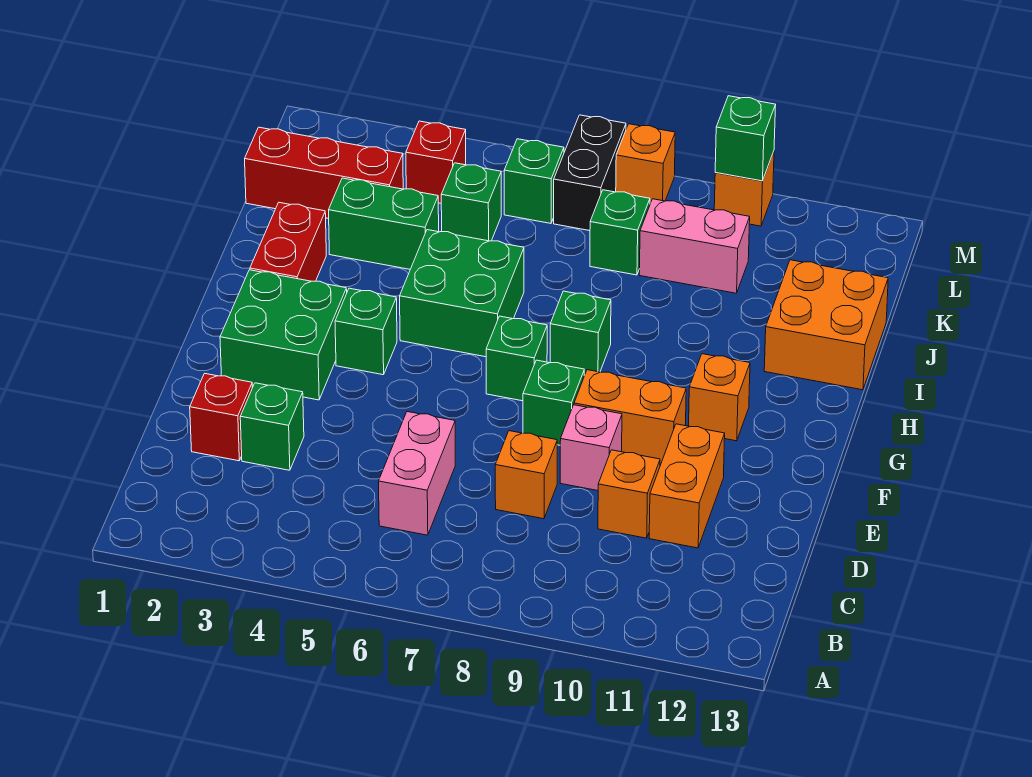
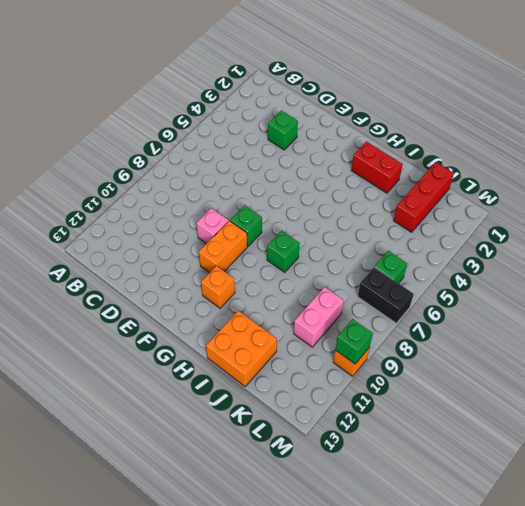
none -> pink brick C6:D6 level 1
none -> red brick D2 level 1
none -> orange brick D8 level 1

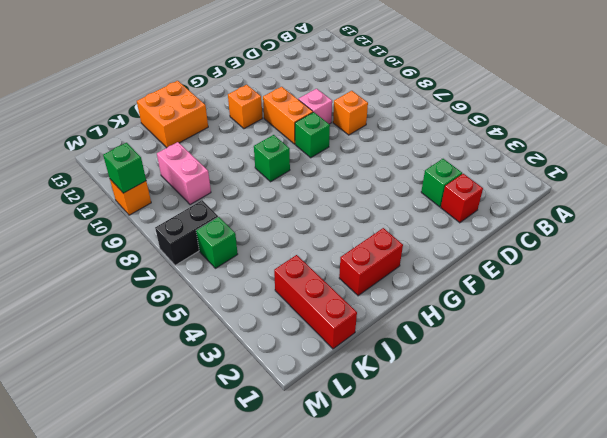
none -> pink brick C6:D6 level 1
none -> orange brick D10 level 1
none -> orange brick D11:E11 level 1

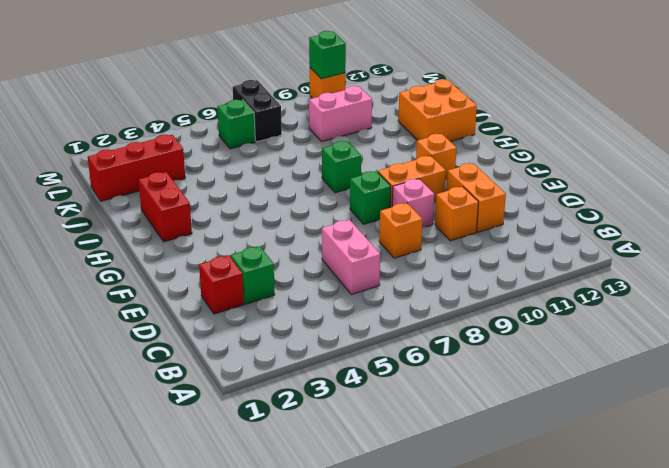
none -> green brick F2:G3 level 1
none -> green brick G4 level 1
none -> green brick G7 level 1

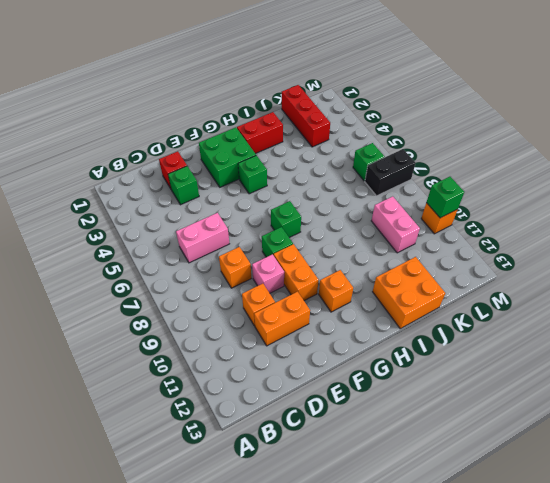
none -> green brick H5:I6 level 1
none -> green brick H8 level 1
none -> green brick J3:J4 level 1

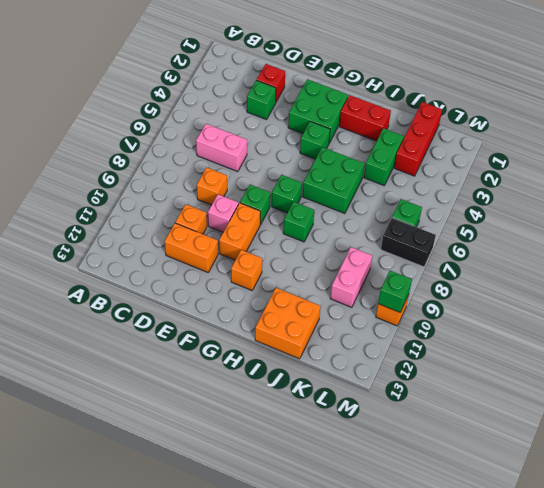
none -> green brick K5 level 1
none -> green brick K8 level 1
none -> red brick L4 level 1

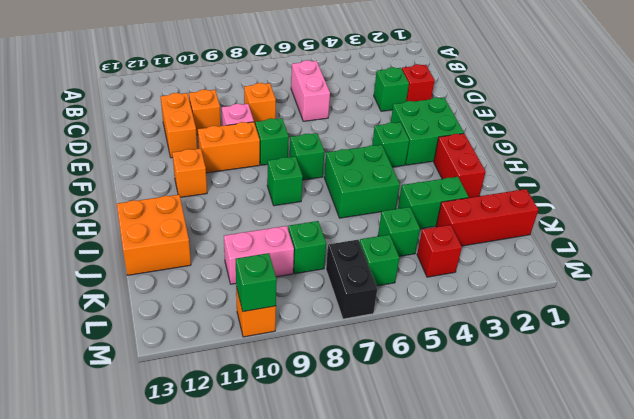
none -> orange brick M8 level 1

